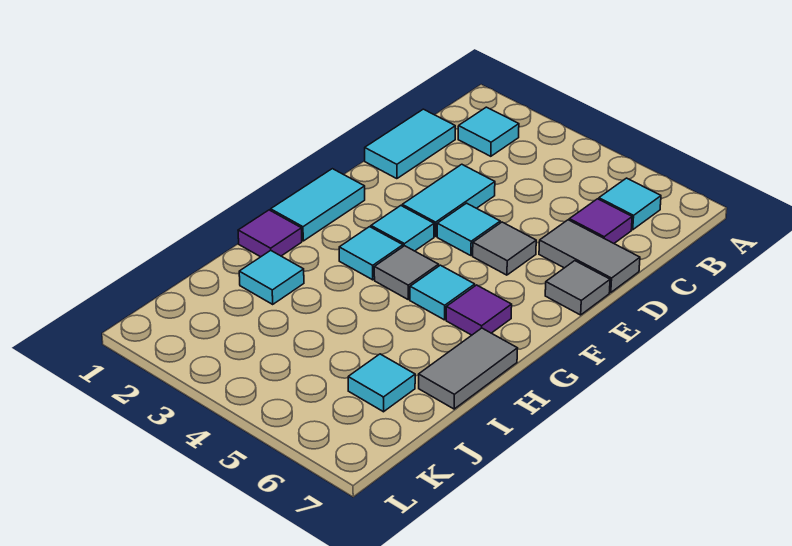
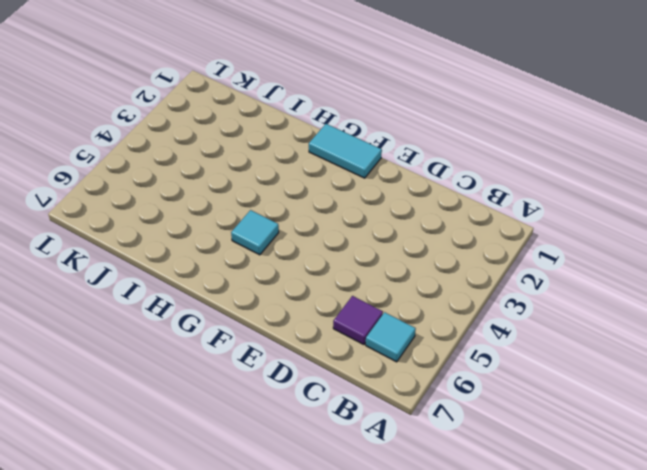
none -> cyan tile B2 level 1
none -> cyan tile C1:D1 level 1
none -> cyan tile D3:E3 level 1

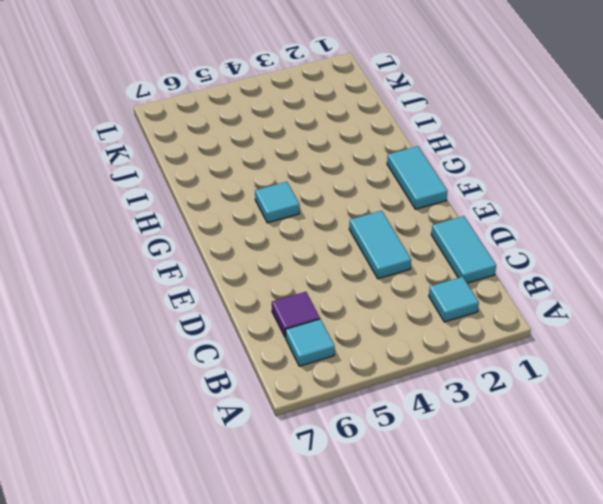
none -> grey tile D6:D7 level 1
none -> cyan tile E4 level 1
none -> grey tile E5 level 1

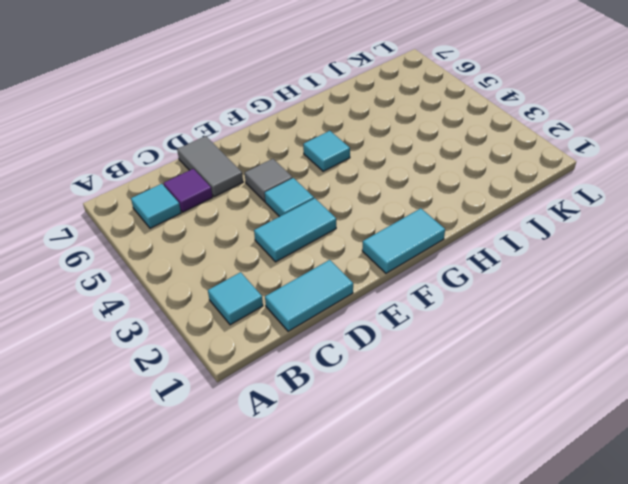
none -> grey tile E7 level 1
none -> cyan tile F3 level 1
none -> cyan tile G3 level 1

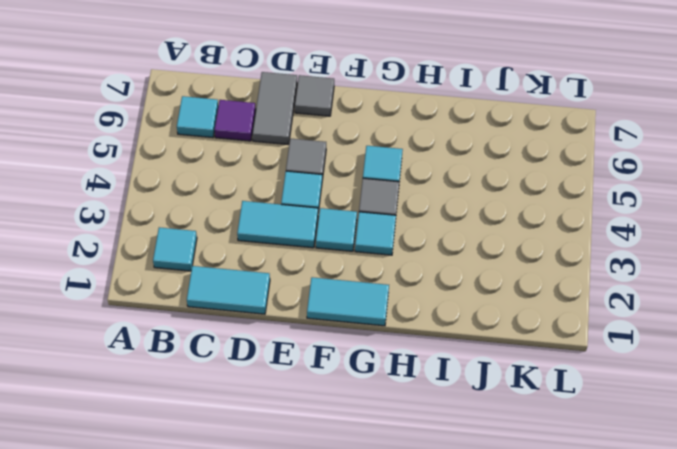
none -> purple tile G6 level 1
none -> purple tile H1 level 1
none -> grey tile H7:I7 level 1

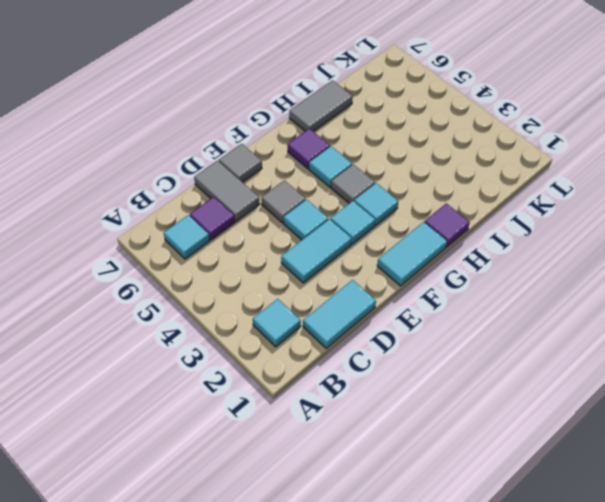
none -> cyan tile I2 level 1
none -> cyan tile J6 level 1

